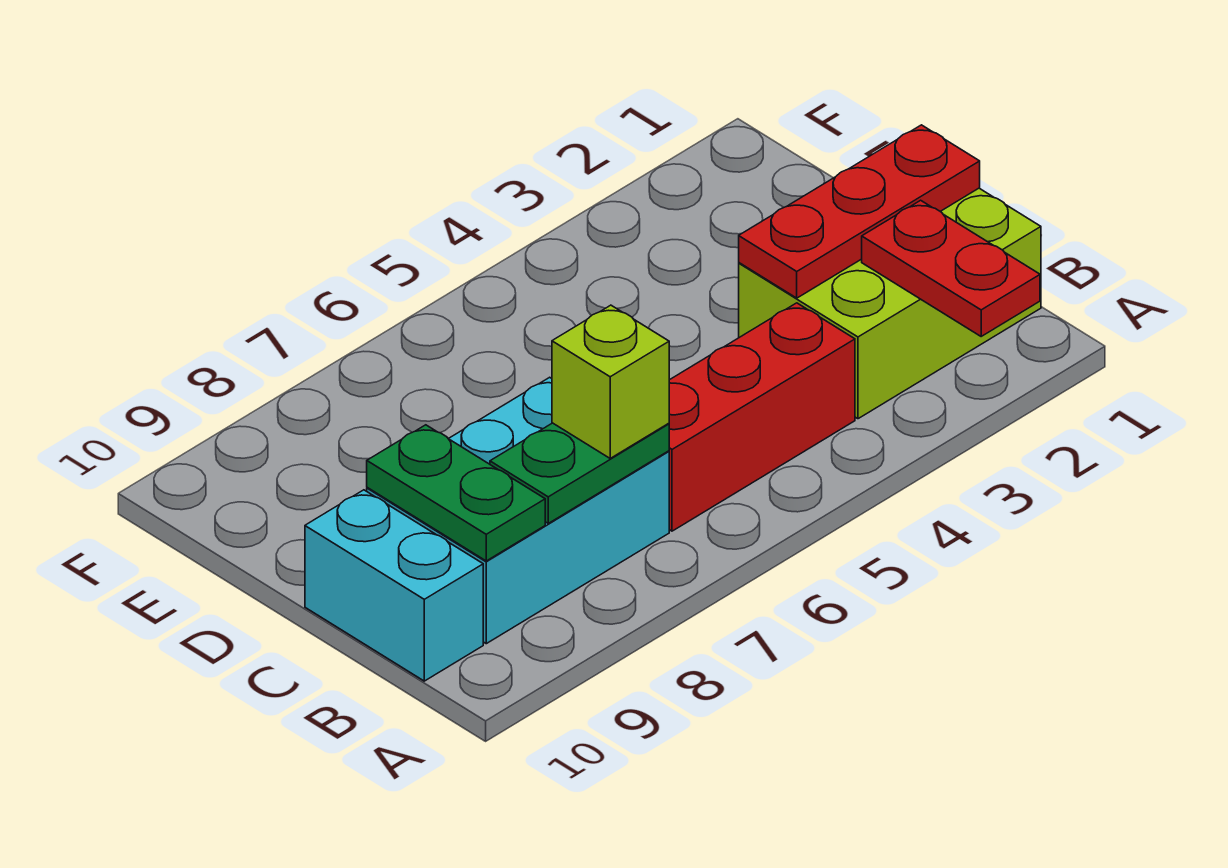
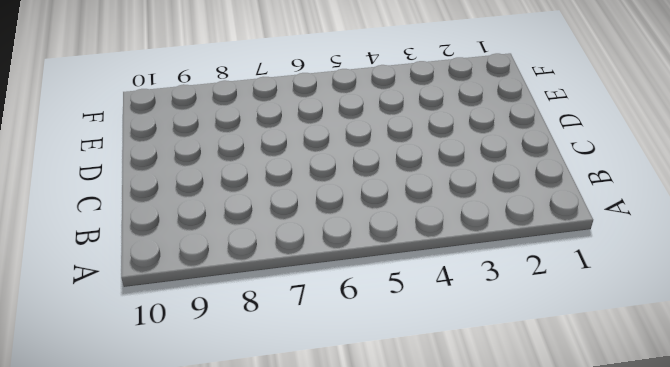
none -> lime brick B1:C3 level 1
none -> red brick B4:B6 level 1

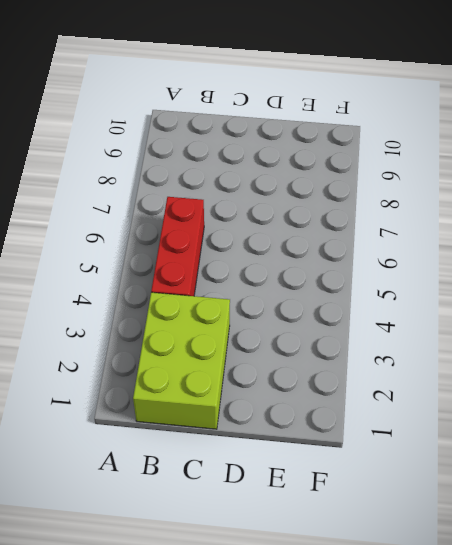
none -> cyan brick B7:C9 level 1
none -> cyan brick B10:C10 level 1

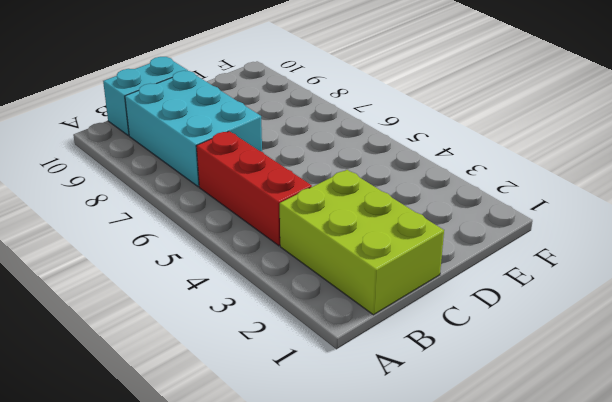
none -> red plate A2:B2 level 2
none -> green plate B7:B8 level 2

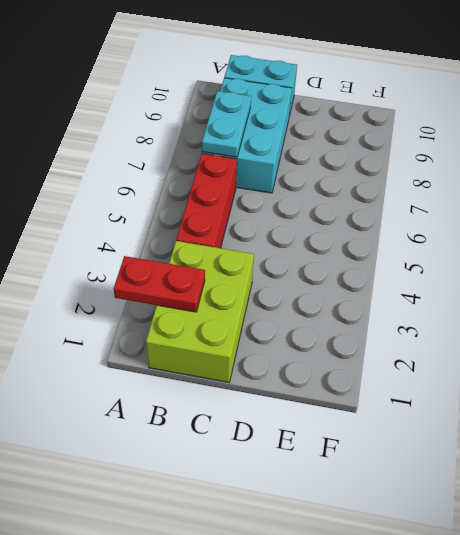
cyan plate B7:B8 level 2 -> green plate B7:B8 level 2
none -> green plate B9:C9 level 2
none -> red plate C1:C3 level 2

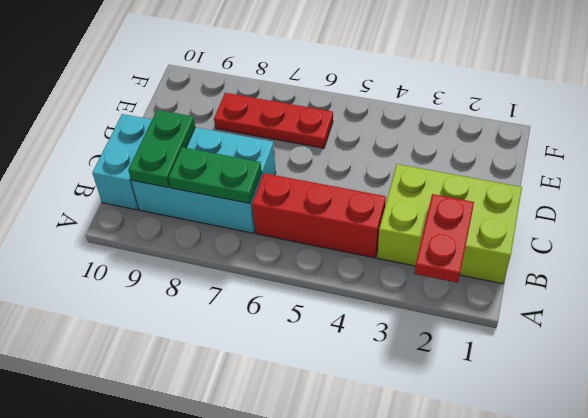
red plate E6:E8 level 1 -> red plate C1:C3 level 2
none -> lime brick B7 level 3

